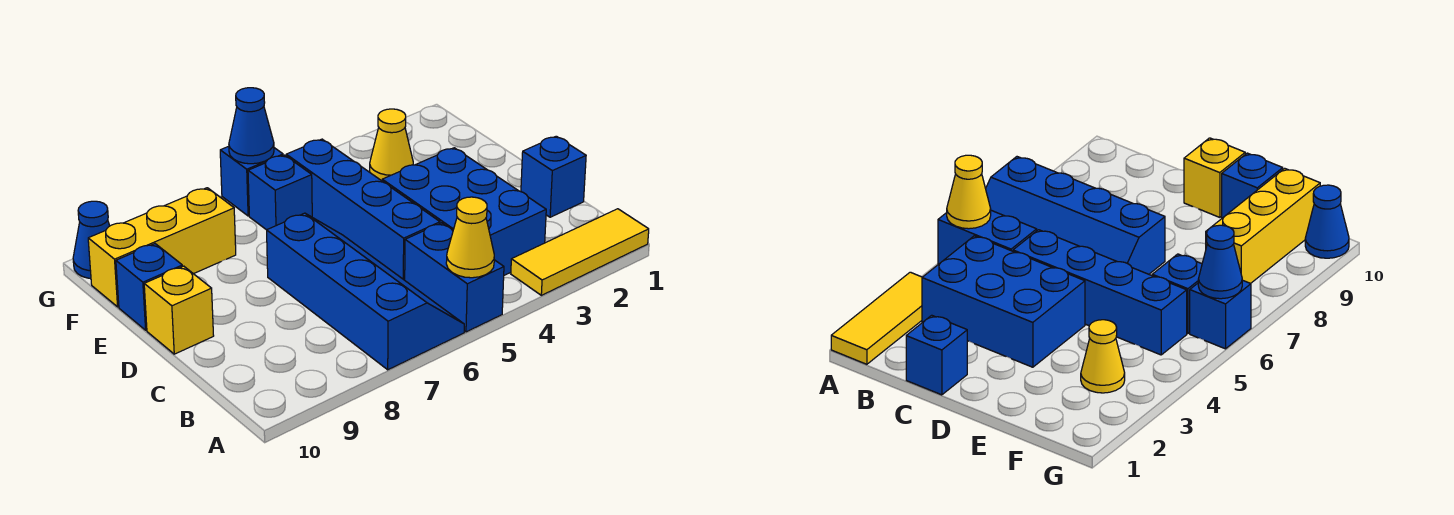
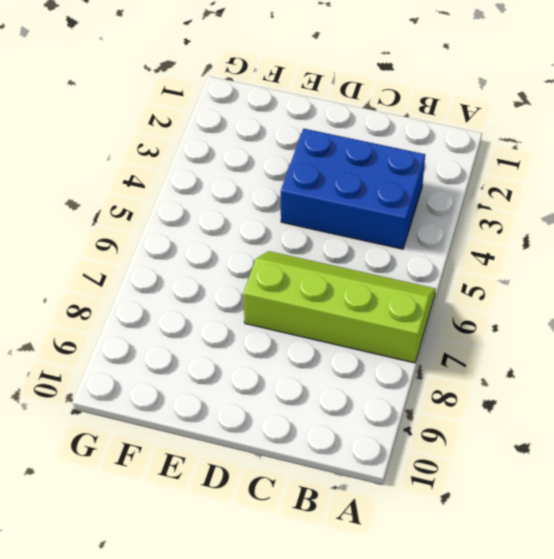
lime slope A6:D7 level 1 top 7 -> blue slope A6:D7 level 1 top 7
none -> yellow tile A1:A3 level 1
none -> blue brick A5:B5 level 1
none -> blue brick C1 level 1

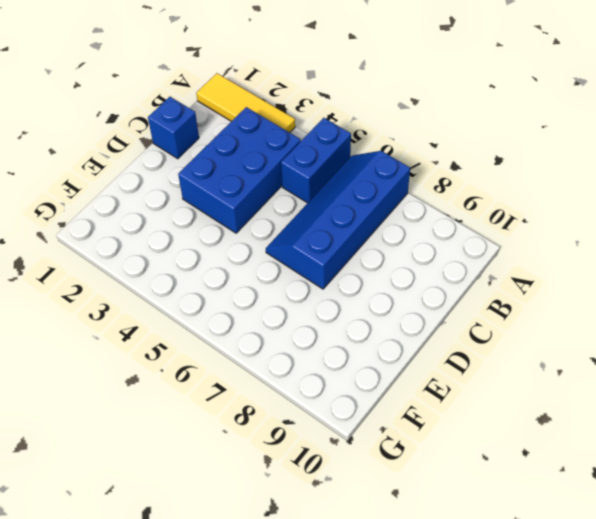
none -> blue brick C5:F5 level 1
none -> yellow brick D10 level 1
none -> blue brick E10 level 1

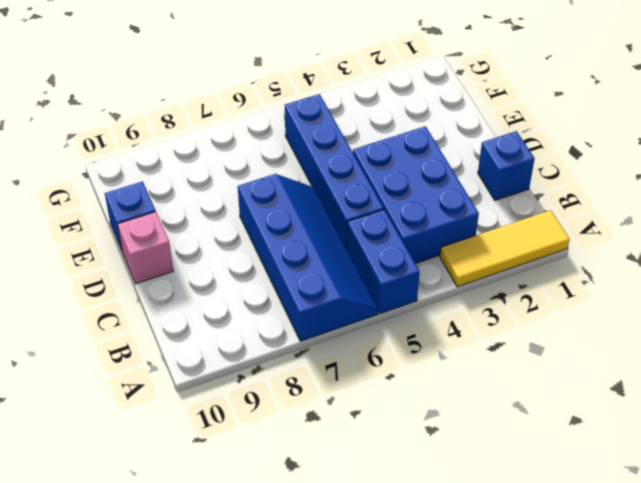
pink brick D10 level 1 -> yellow brick D10 level 1
none -> yellow cone F3 level 1
none -> blue brick F6 level 1
none -> yellow brick F8:F10 level 1

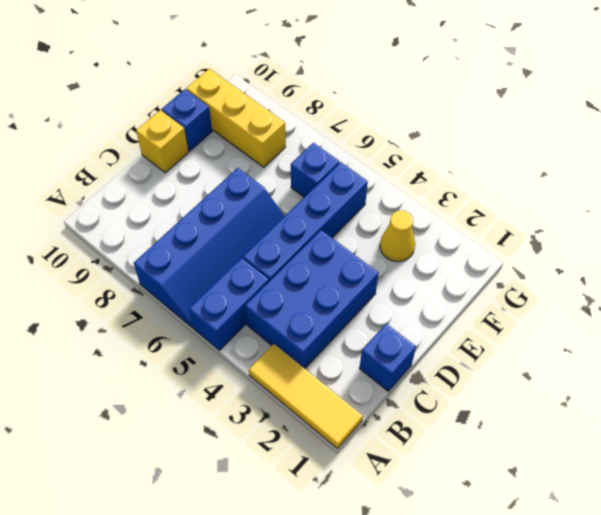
none -> blue brick G6 level 1
none -> blue cone G10 level 1
none -> yellow cone A5 level 2

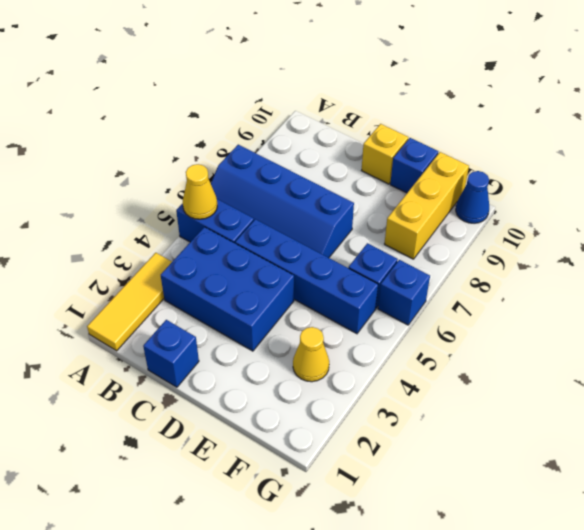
none -> blue cone G6 level 2

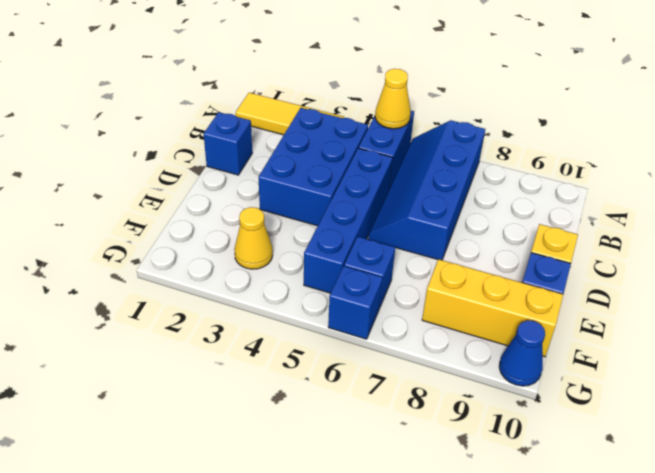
none -> blue cone G6 level 2

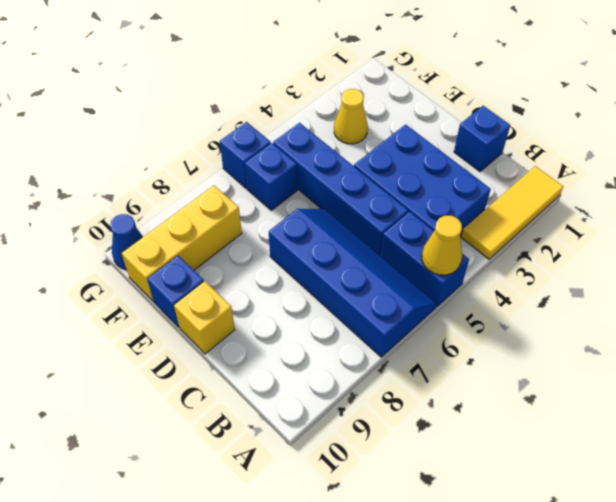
none -> blue cone G6 level 2

